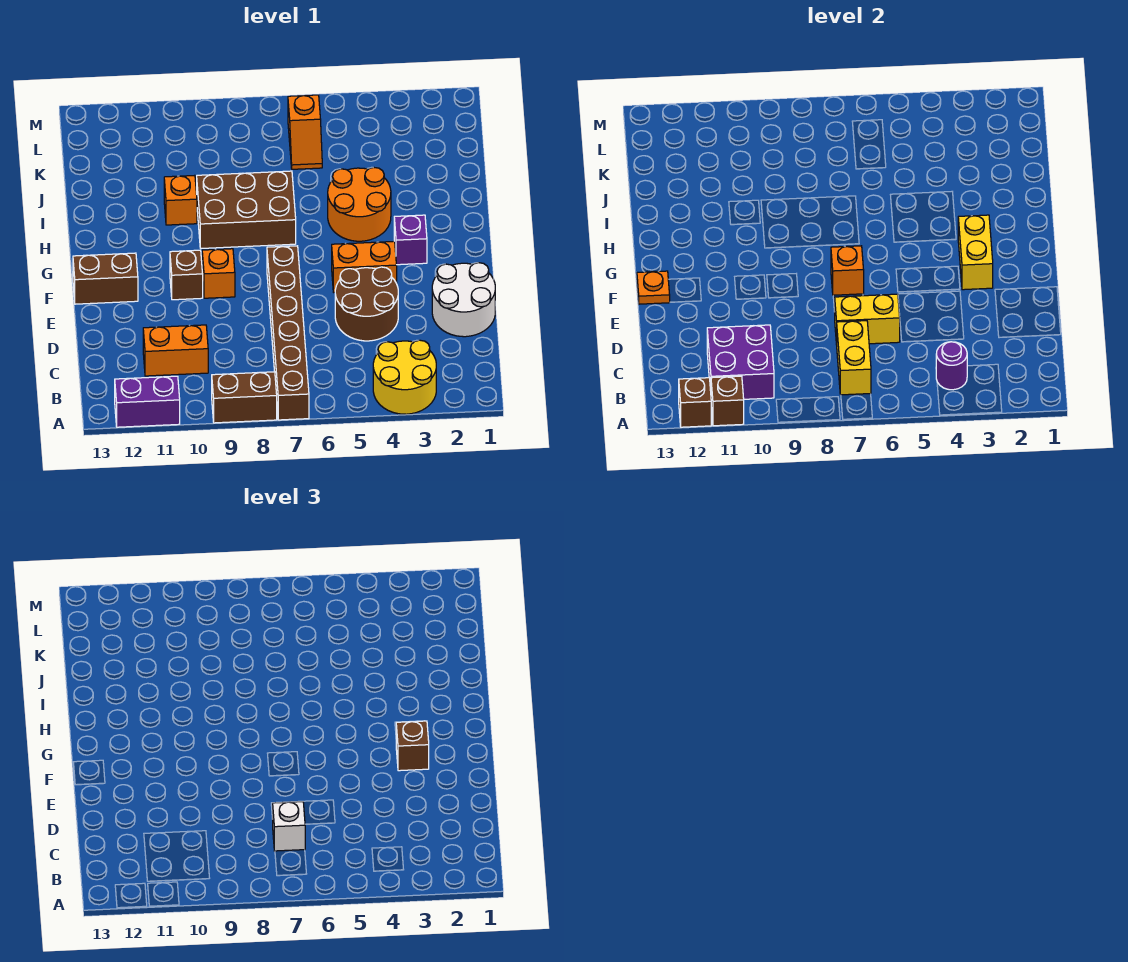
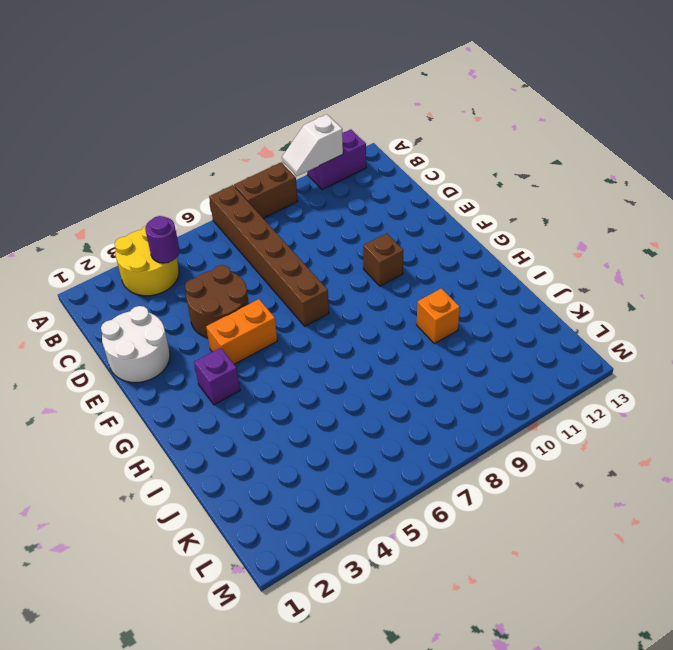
white slope A10:A11 level 2 top 11 -> brown brick A11 level 2
none -> orange brick C10:C11 level 1
none -> orange brick F9 level 1
none -> brown brick F12:F13 level 1

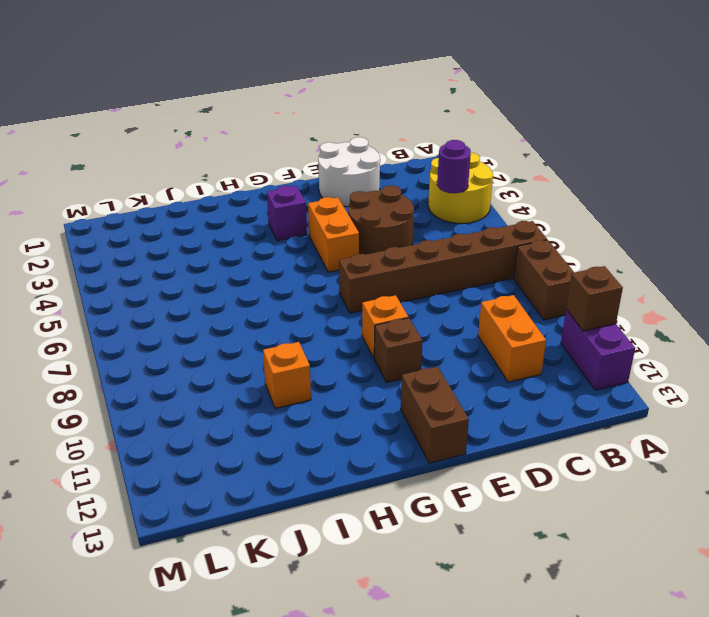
none -> orange round brick H4:I5 level 1
none -> brown brick H7:I9 level 1
none -> orange slope K6:L6 level 1 top L

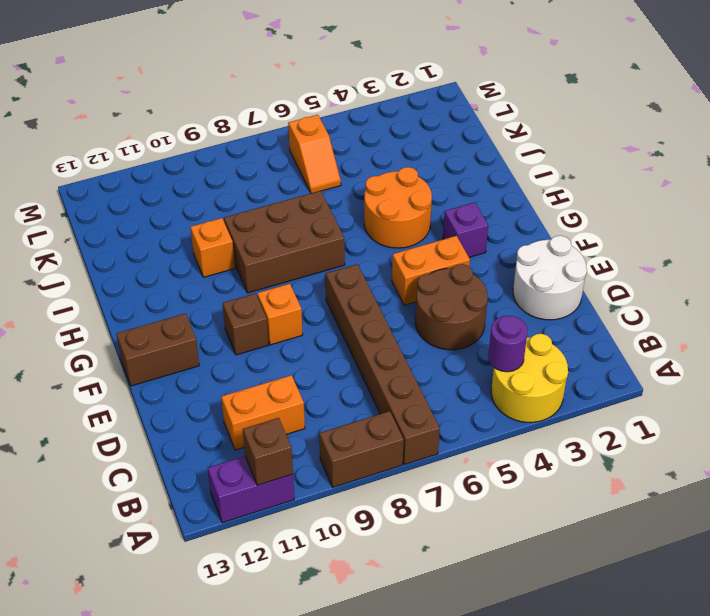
none -> brown brick A12 level 2
none -> yellow brick B7:C7 level 2
none -> purple brick B10:C11 level 2

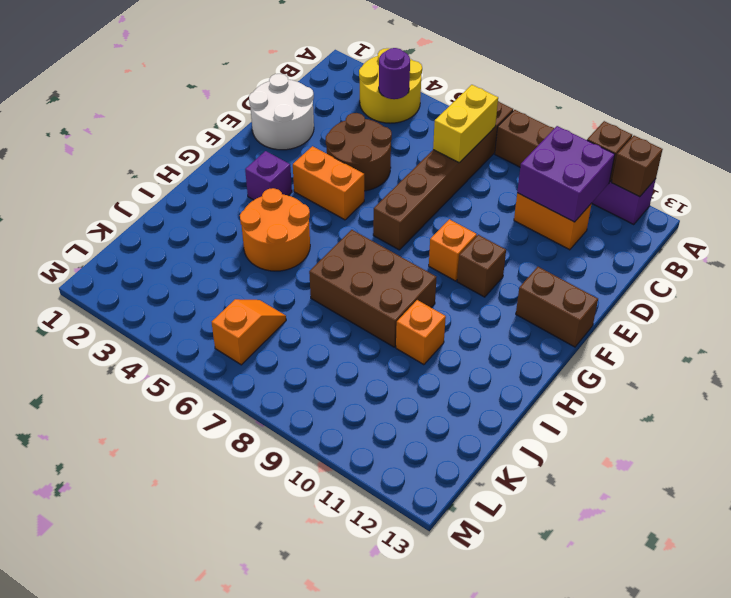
none -> yellow brick D6:D7 level 2
none -> yellow brick F3:G3 level 2
none -> orange brick F7 level 2

